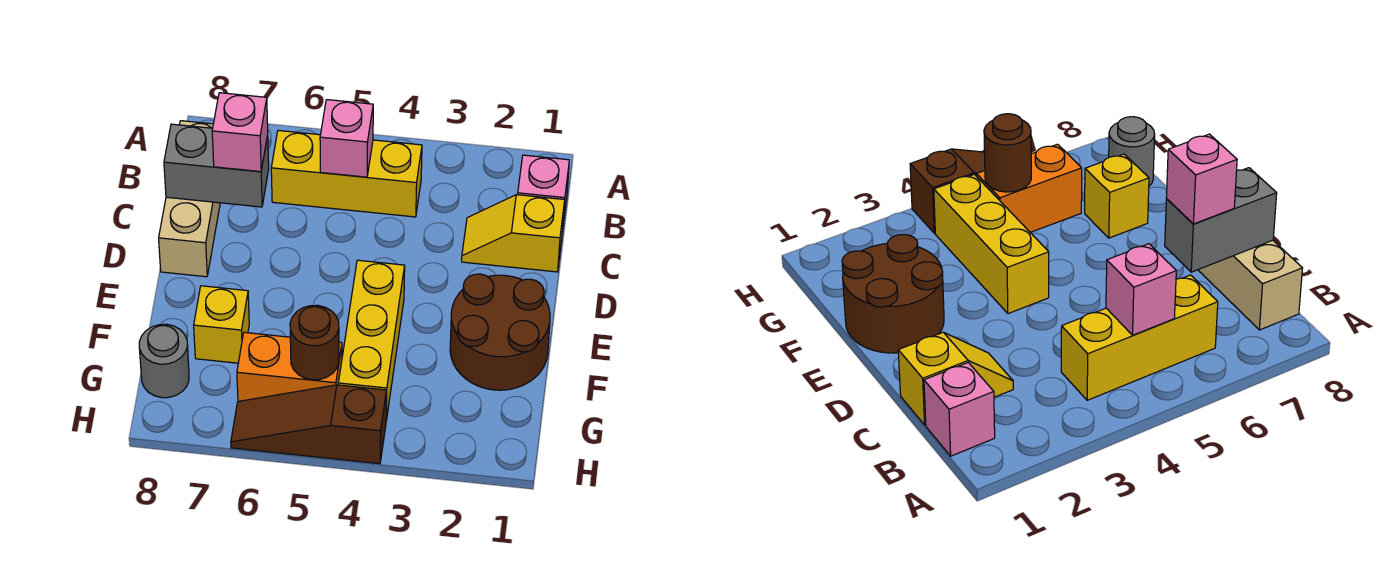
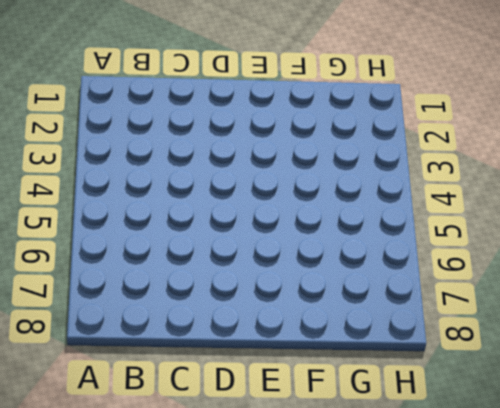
none -> pink brick B1 level 1
none -> yellow brick B4:B6 level 1
none -> tan brick B8:D8 level 1

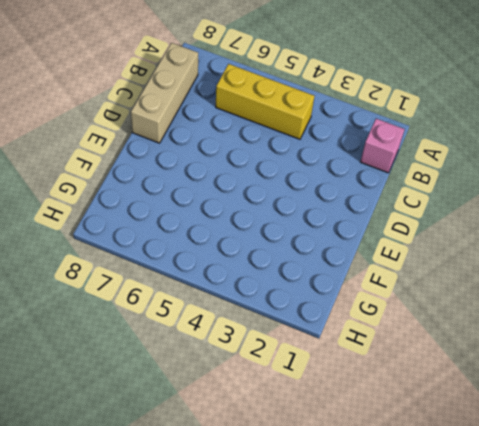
none -> yellow slope C1:C2 level 1 top 1
none -> brown round brick E1:F2 level 1
none -> yellow brick E4:G4 level 1

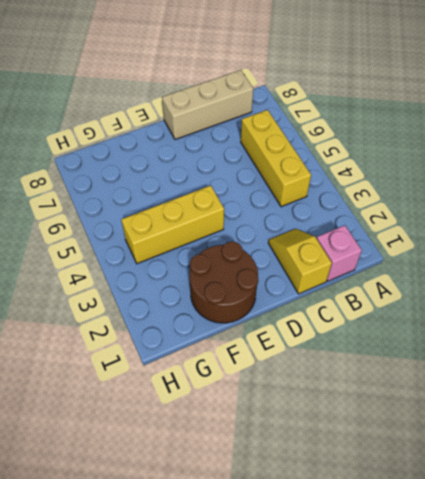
none -> yellow brick F7 level 1
none -> orange brick G5:G6 level 1
none -> grey round brick G8 level 1

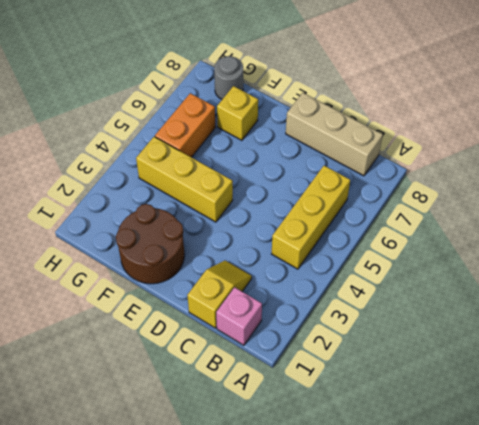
none -> brown slope H4:H6 level 1 top 4
none -> pink brick B5 level 2
none -> grey brick C7:C8 level 2

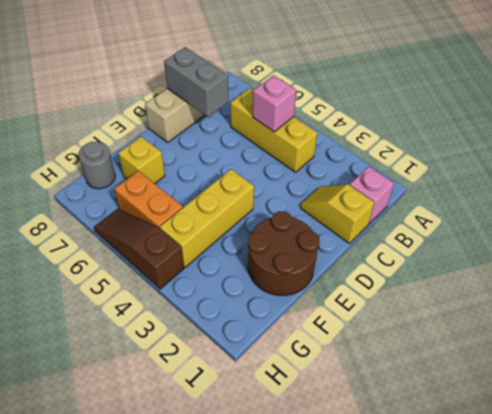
none -> brown round brick G5 level 2
none -> pink brick C7 level 3

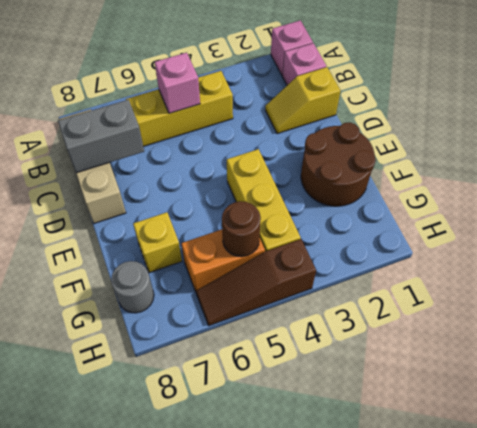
pink brick A1 level 1 -> pink brick C7 level 3

